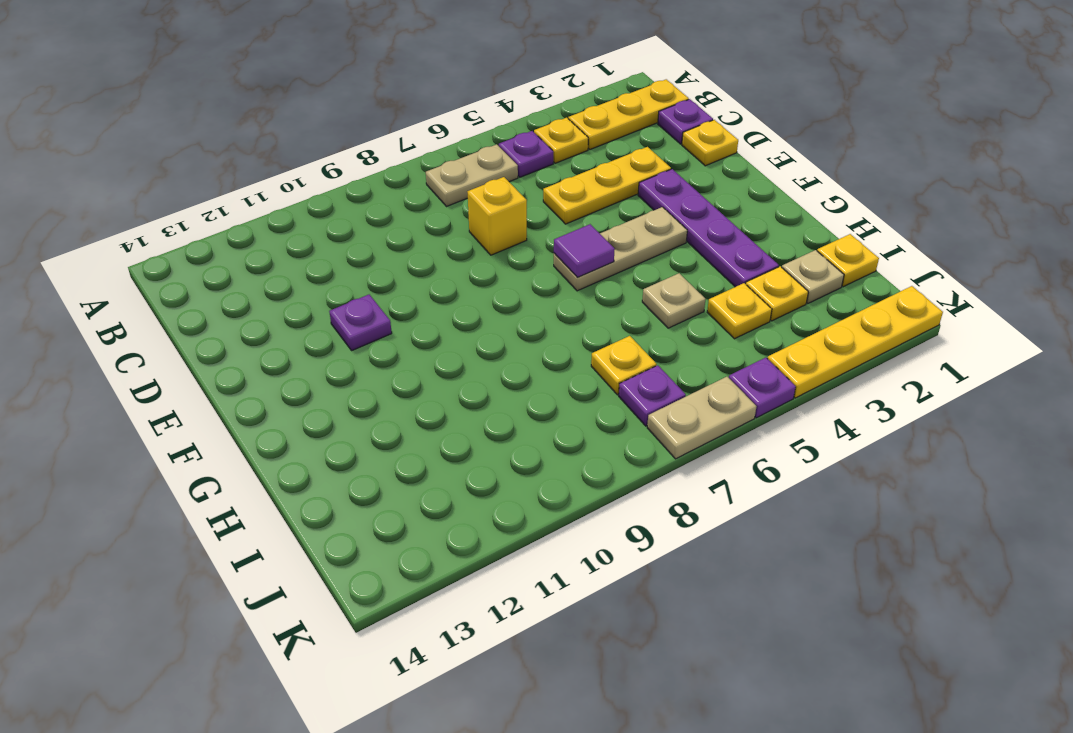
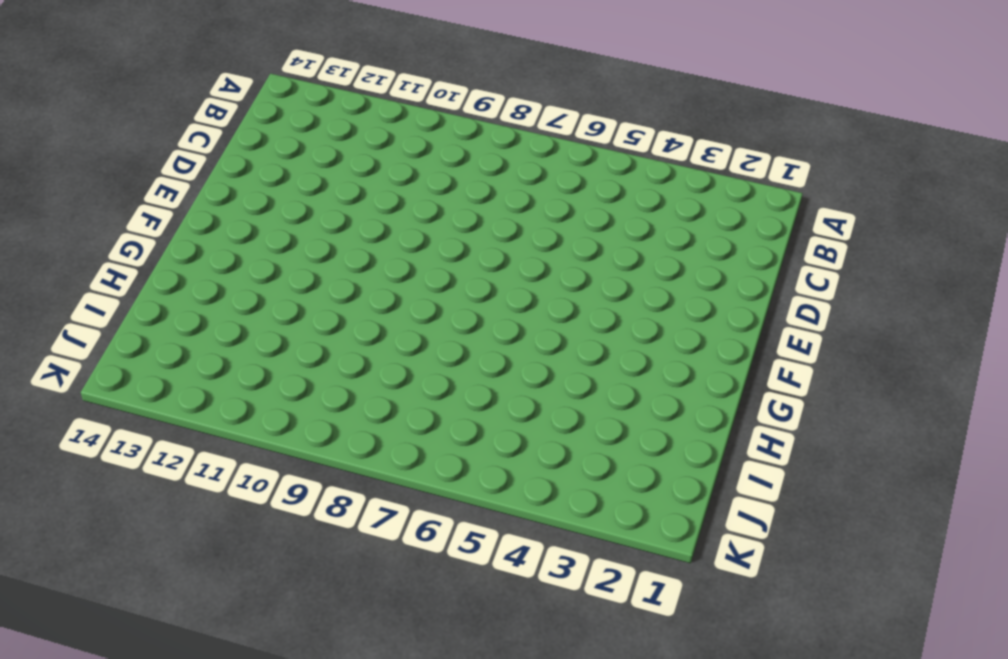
none -> yellow plate B1:B3 level 1
none -> yellow plate B4 level 1
none -> purple plate B5 level 1

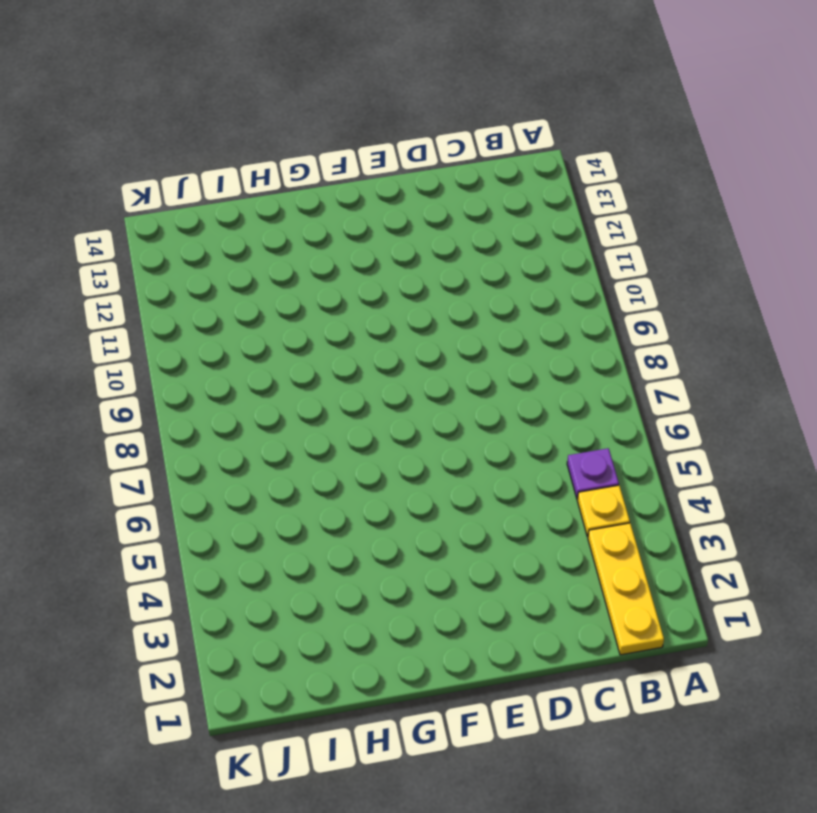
none -> tan plate B6:B7 level 1
none -> purple plate C1 level 1
none -> yellow plate D1 level 1

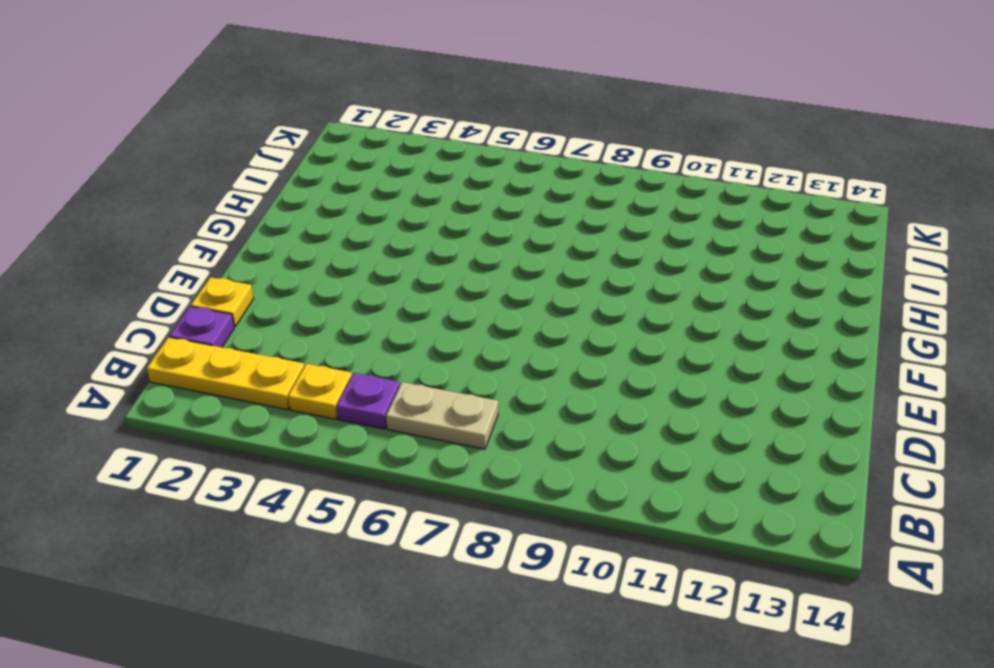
none -> yellow plate D3:D5 level 1
none -> yellow brick D7 level 1
none -> purple plate E3:H3 level 1

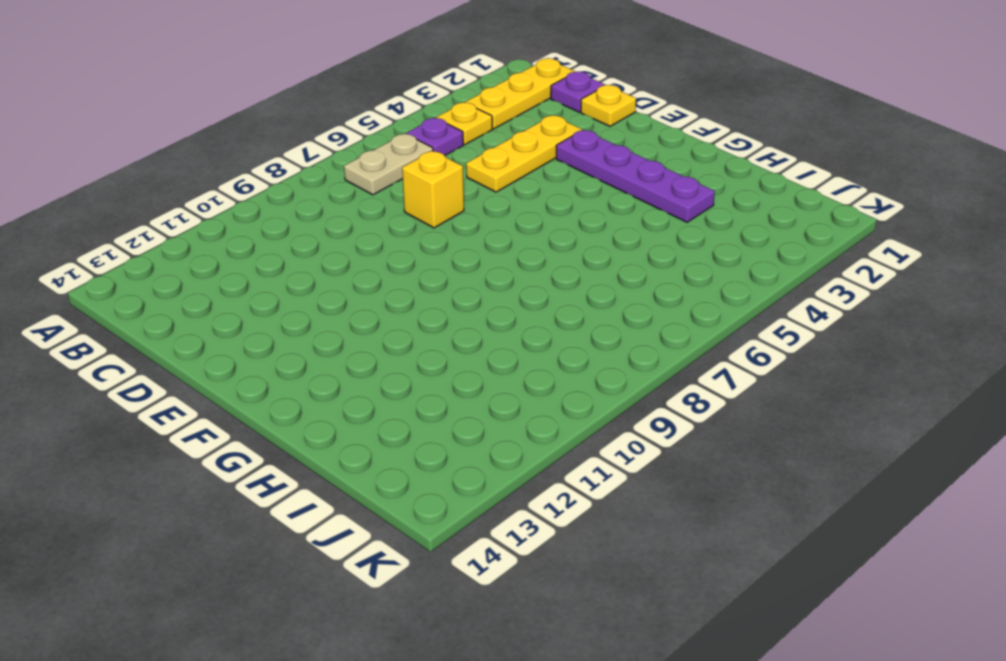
none -> purple plate E11 level 1
none -> tan plate F4:F6 level 1
none -> tan plate H5 level 1

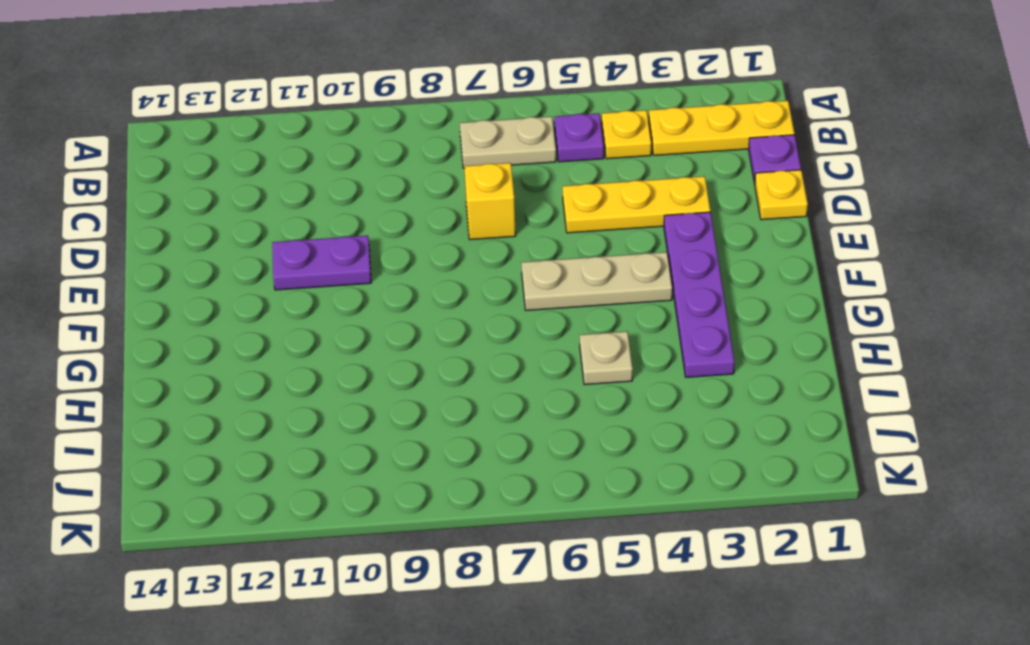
purple plate E10:E11 level 1 -> purple plate E11 level 1
none -> yellow plate I1 level 1
none -> tan plate I2 level 1
none -> yellow plate I3 level 1

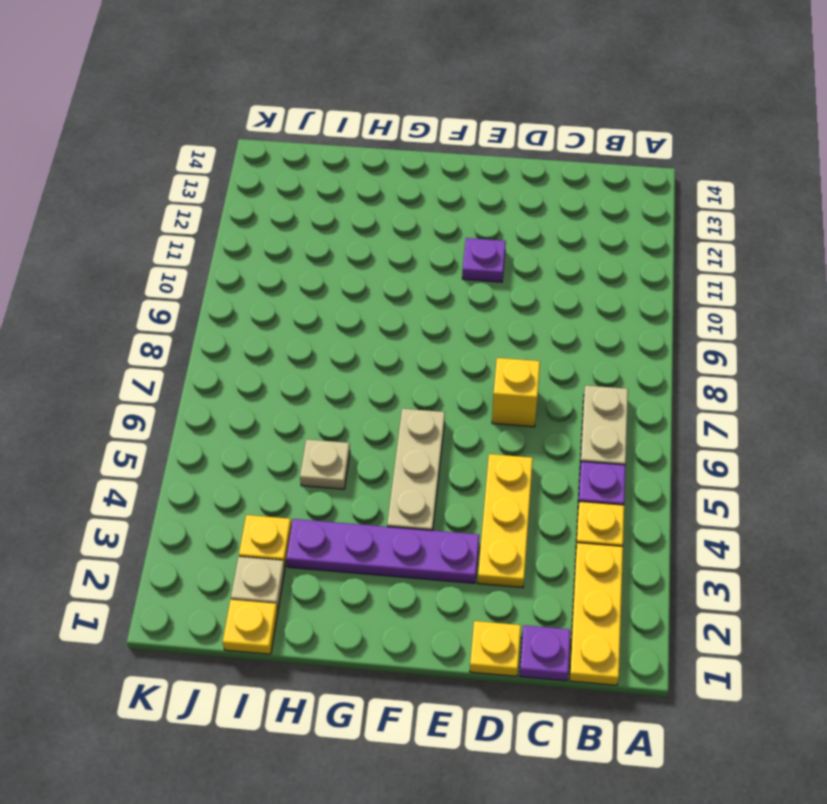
none -> yellow plate I4 level 1
none -> yellow plate I7 level 1
none -> purple plate J7 level 1

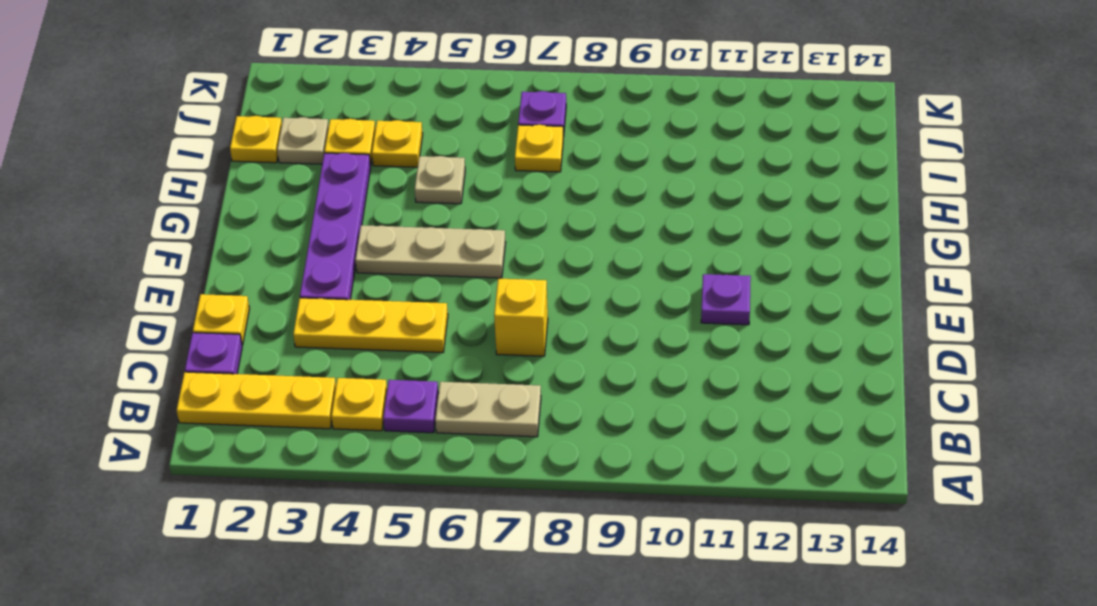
none -> yellow plate K1:K4 level 1
none -> purple plate K5 level 1
none -> tan plate K6:K7 level 1

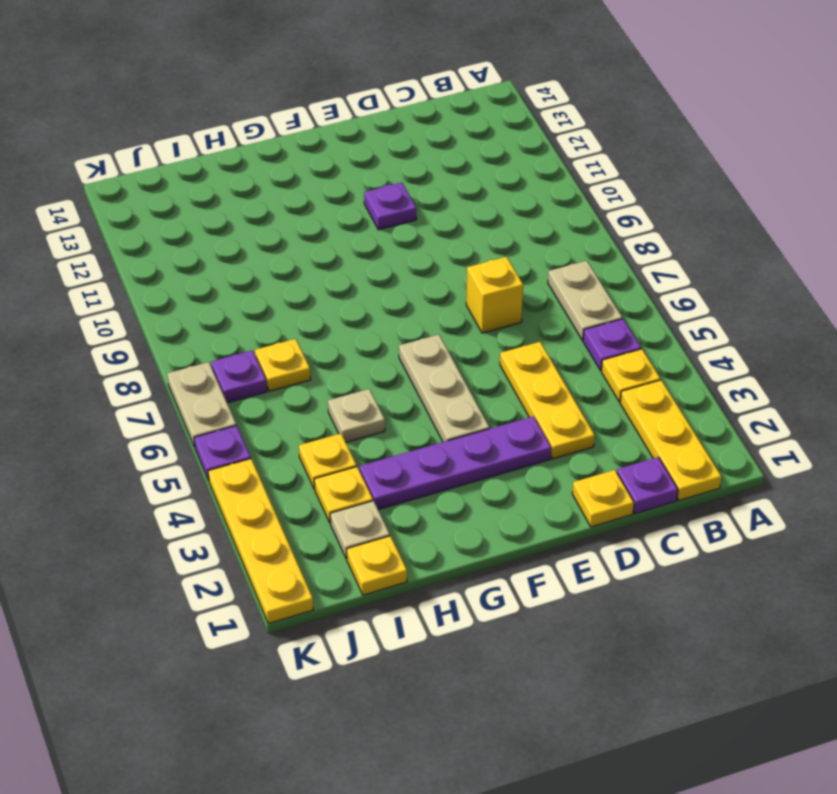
none -> purple tile F6 level 2

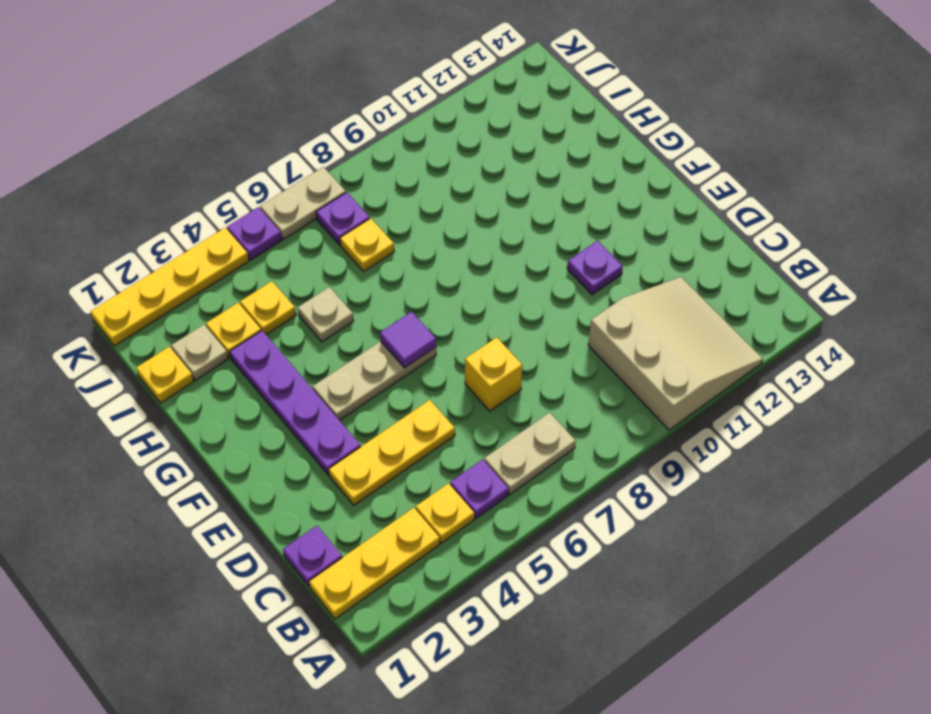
tan slope A10:C12 level 1 top 10 -> none
none -> yellow plate D1 level 1

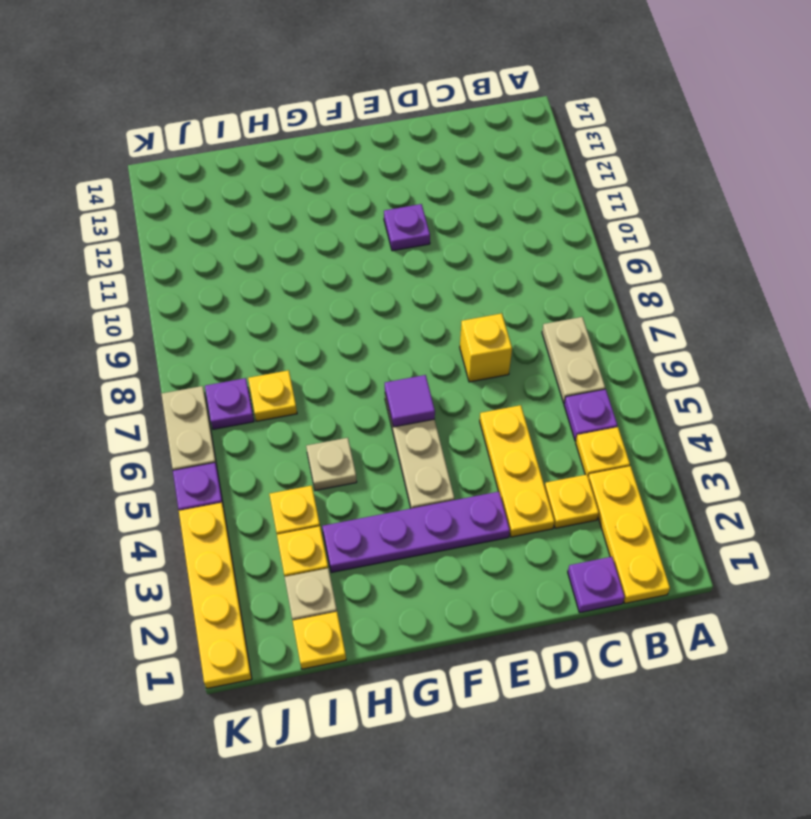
yellow plate C3 level 1 -> yellow plate D1 level 1

